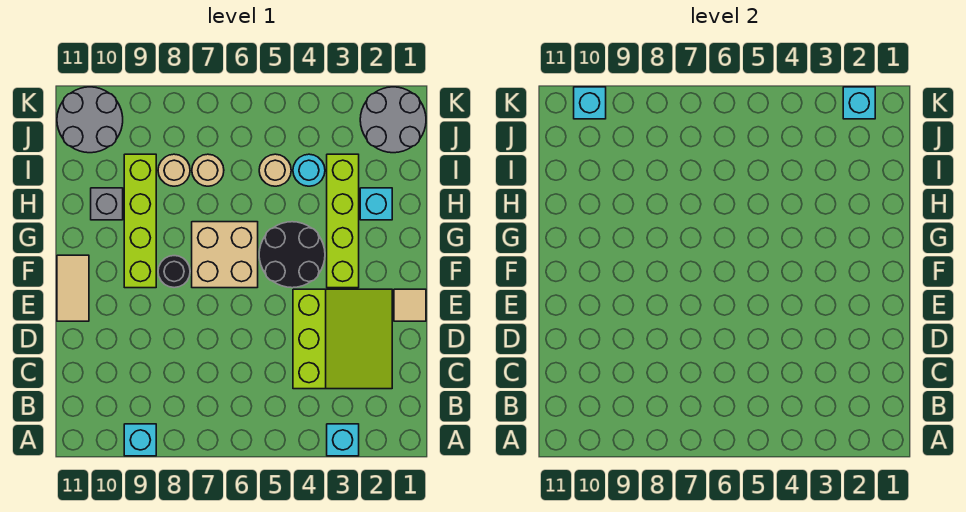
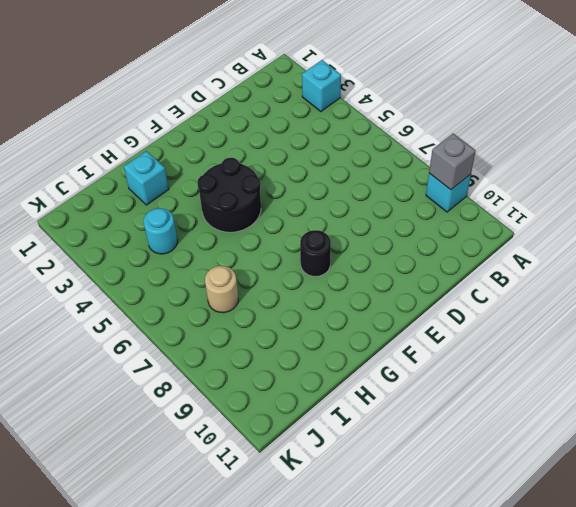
grey brick A9 level 2 -> grey brick H10 level 1
none -> lime slope C2:E4 level 1 top 4
none -> tan tile E1 level 1
none -> tan tile E11:F11 level 1

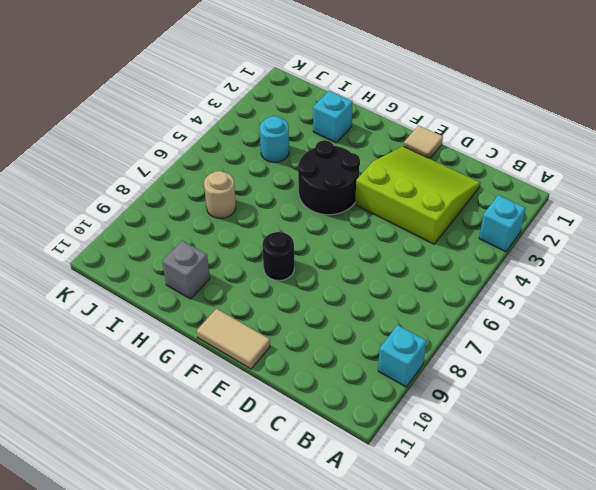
none -> lime brick F3:I3 level 1
none -> tan brick F6:G7 level 1
none -> lime brick F9:I9 level 1

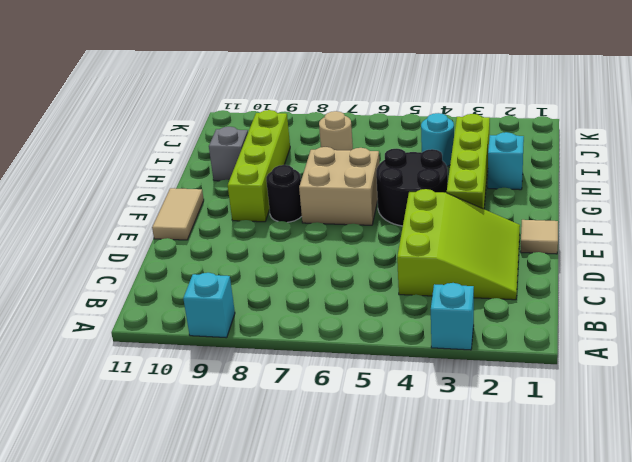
none -> tan round brick I5 level 1
none -> tan round brick I8 level 1
none -> grey round brick J1:K2 level 1

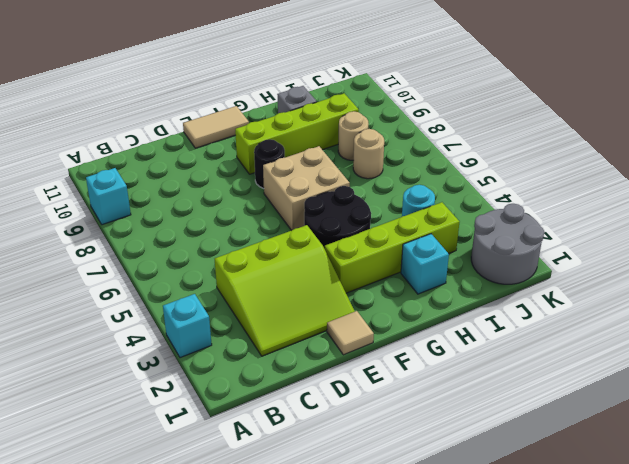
none -> tan round brick I5 level 1
none -> grey round brick J10:K11 level 1
none -> cyan brick K2 level 2

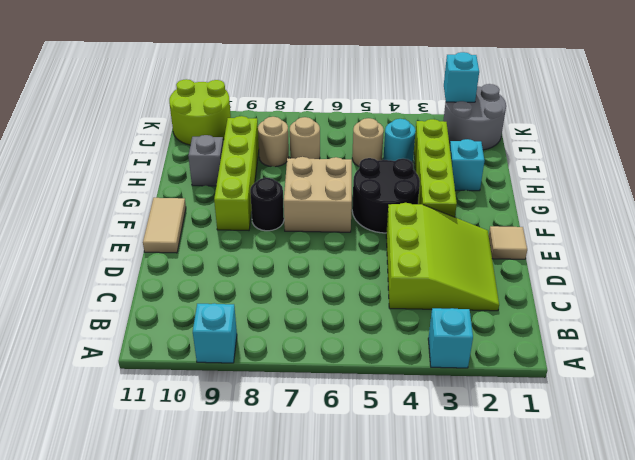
lime round brick J10:K11 level 1 -> grey round brick J10:K11 level 1
none -> cyan brick K10 level 2

